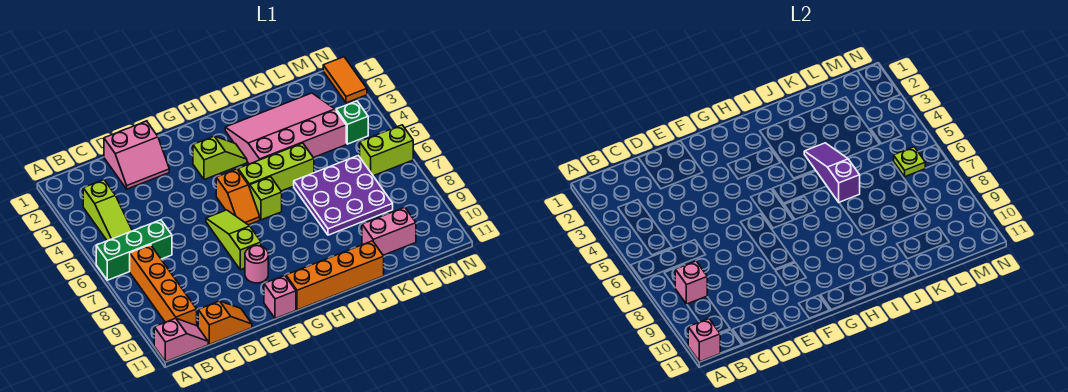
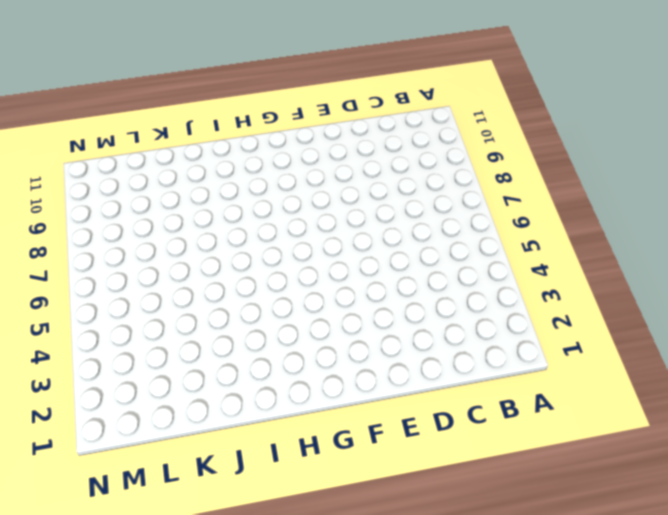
none -> green brick A6:C6 level 1
none -> pink slope A11:B11 level 1 top A
none -> lime slope B3:B5 level 1 top 3

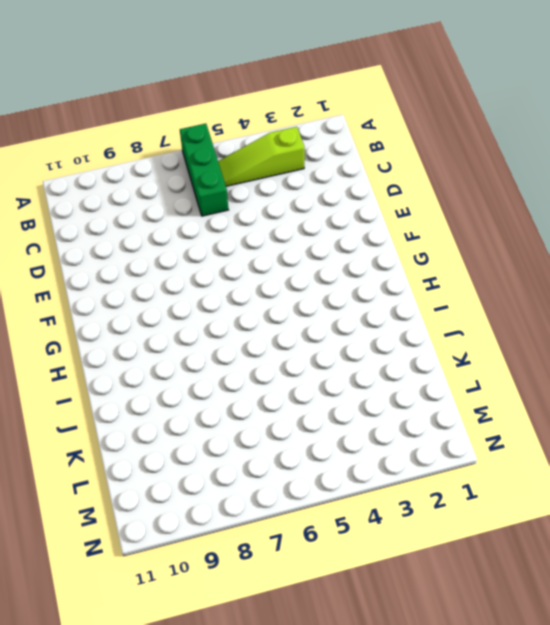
none -> pink slope A11:B11 level 1 top A
none -> orange brick B7:B10 level 1
none -> orange slope C11:D11 level 1 top C

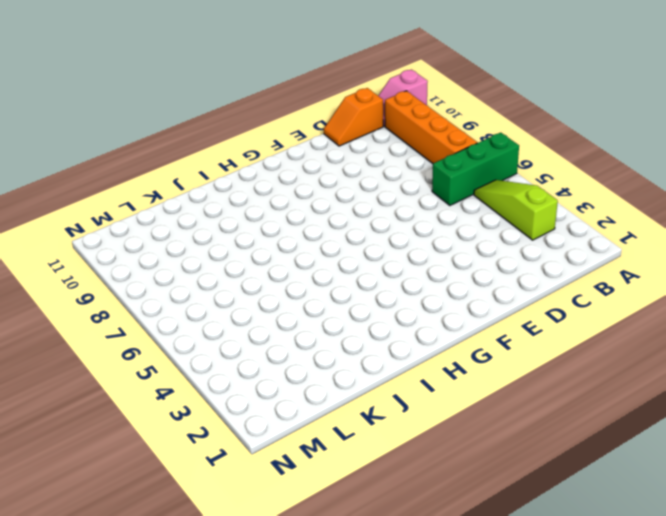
none -> pink slope D1:E2 level 1 top 1
none -> lime slope F6:F8 level 1 top 8
none -> pink round brick F9 level 1

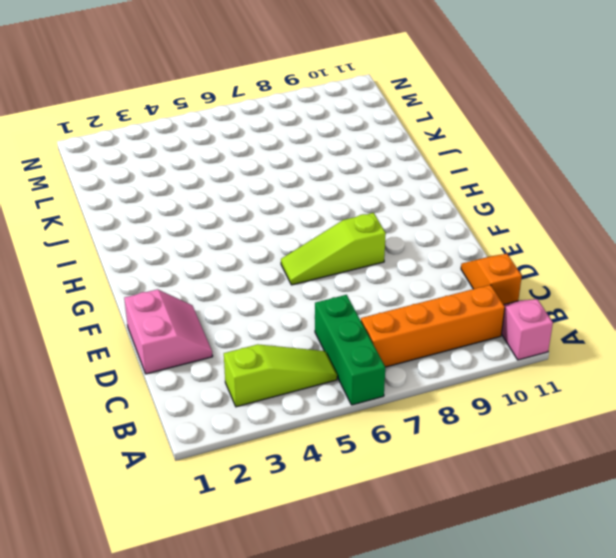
none -> pink round brick F9 level 1
none -> pink brick F11 level 1
none -> lime slope G3:H3 level 1 top G

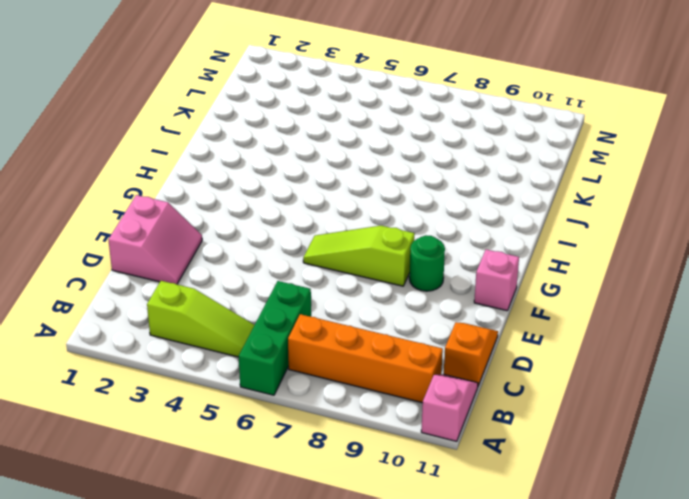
green round brick F9 level 1 -> pink round brick F9 level 1
none -> lime slope G3:H3 level 1 top G
none -> orange slope G5:G6 level 1 top 5
none -> orange brick G11:J11 level 1

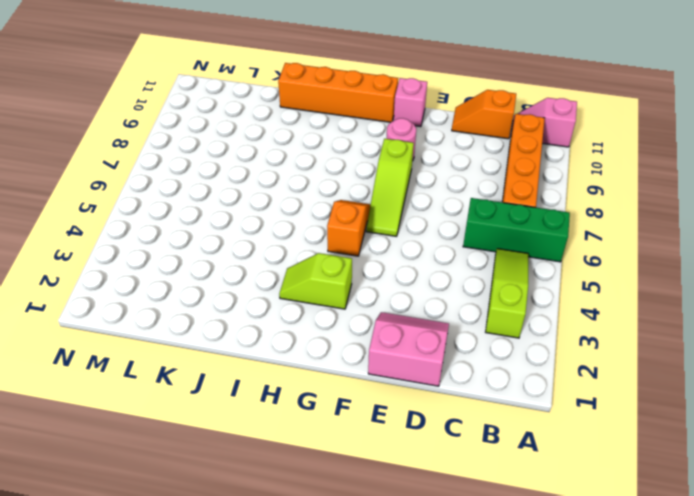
none -> lime brick H5:J5 level 1
none -> lime brick H6 level 1
none -> pink slope I2:L4 level 1 top 4

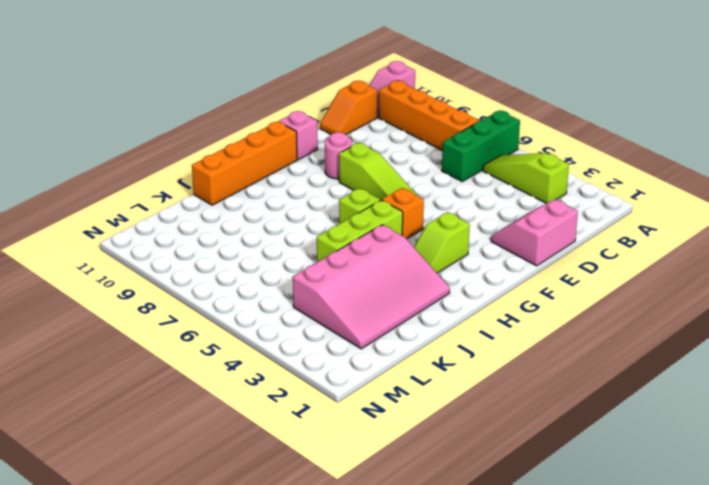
none -> purple plate J6:L8 level 1
none -> pink brick K10:L10 level 1
none -> green brick M4 level 1

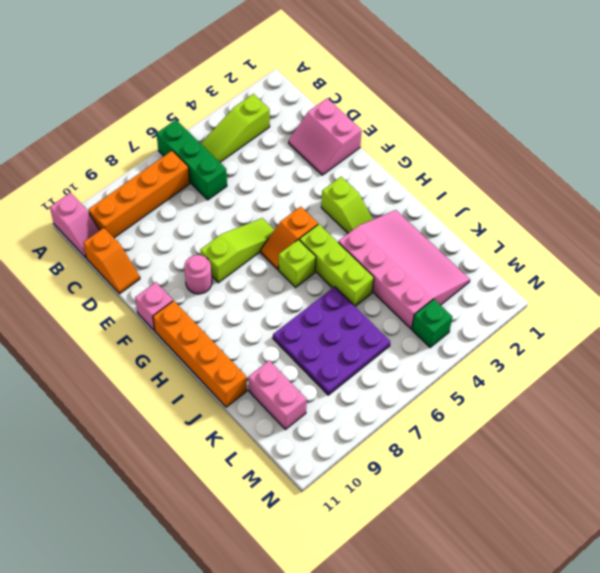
none -> lime brick M6:N6 level 1
none -> orange tile N1:N2 level 1
none -> pink brick A11 level 2

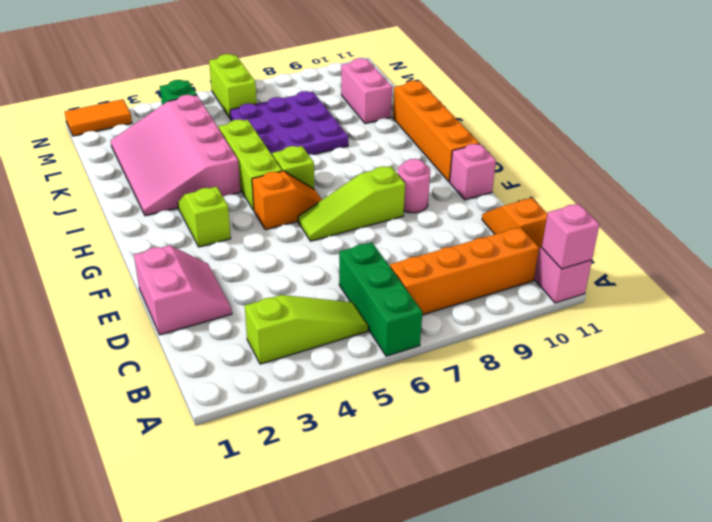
none -> pink brick B8 level 2
none -> purple slope J4:J6 level 2 top 6
none -> lime plate M6 level 2

